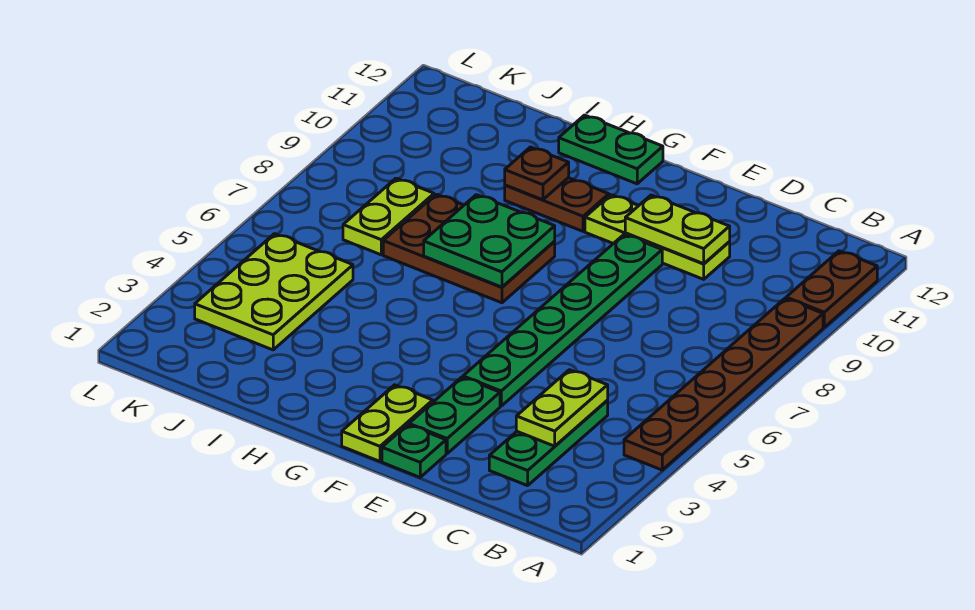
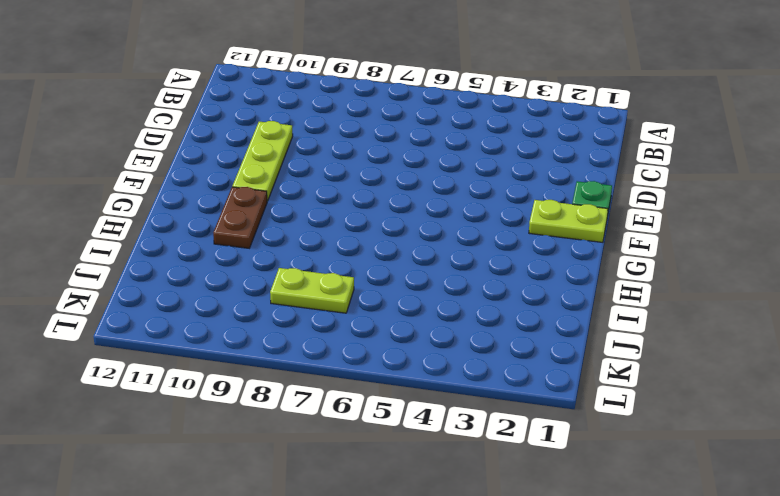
none -> brown plate A4:A9 level 1
none -> brown plate A10:A11 level 1
none -> green plate C2:C4 level 1

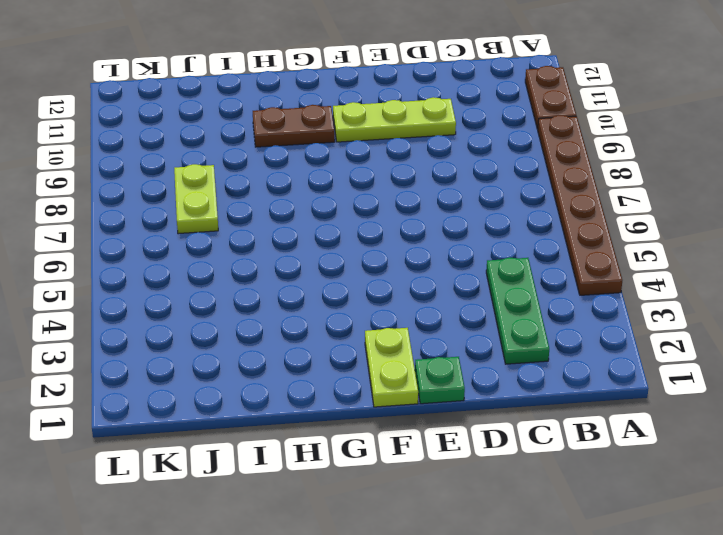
none -> green plate E2:E3 level 1
none -> green plate E4:E9 level 1
none -> brown plate G7:I8 level 1

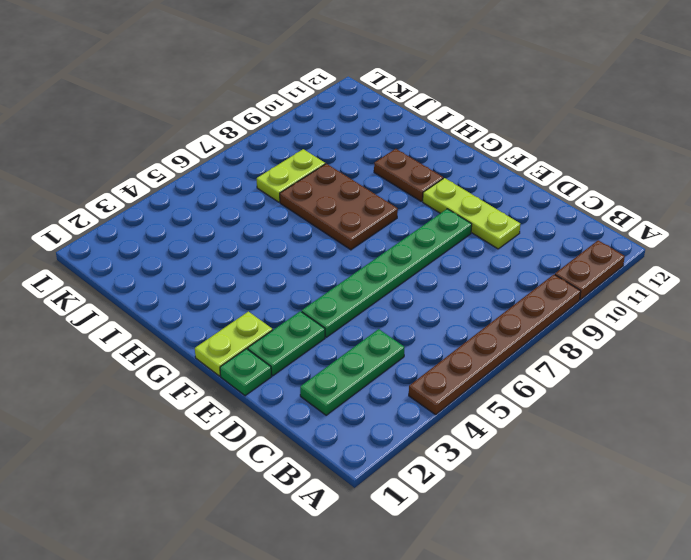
none -> green plate G12:H12 level 1
none -> lime plate J3:K5 level 1
none -> lime plate C3:C4 level 2

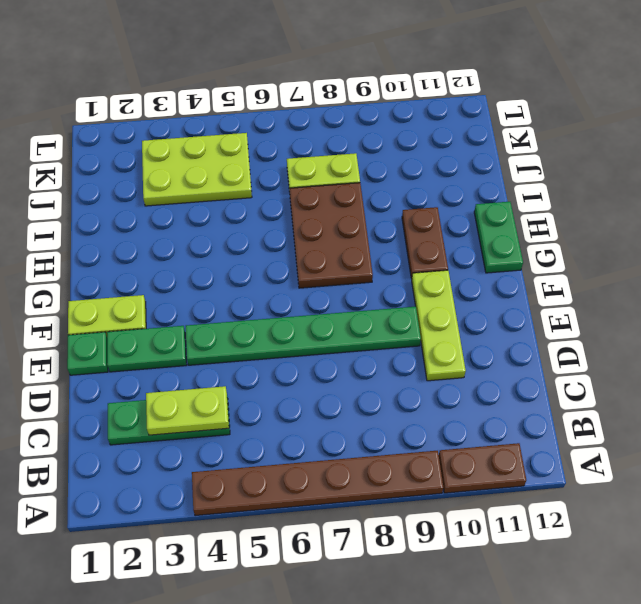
none -> lime plate D10:E10 level 2
none -> green plate G7:H8 level 2
none -> brown plate H10 level 2

